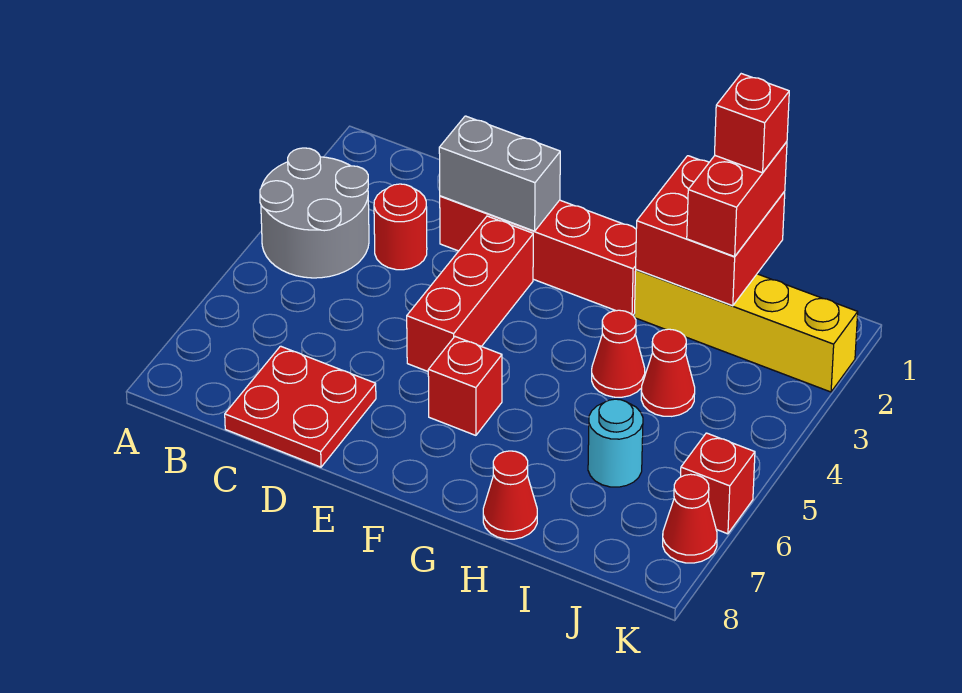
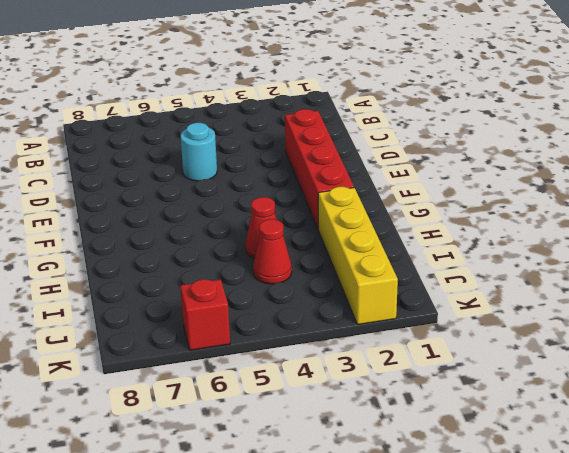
cyan round brick D5 level 1 -> cyan round brick I6 level 1
none -> grey round brick A3:B4 level 1
none -> red round brick C3 level 1
none -> red plate C7:D8 level 1

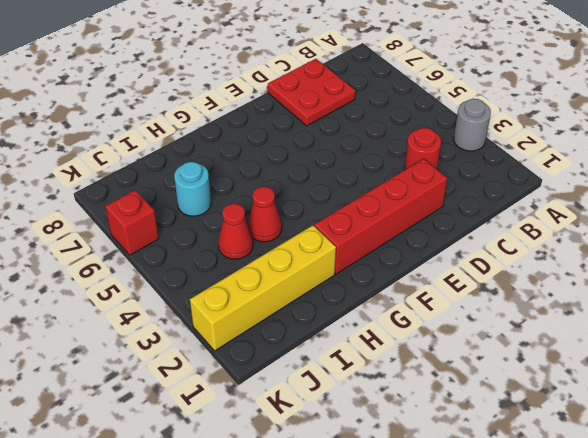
grey round brick A3 level 1 -> grey round brick A3:B4 level 1
none -> red brick E3:E5 level 1
none -> red brick F6 level 1
none -> red cone H8 level 1

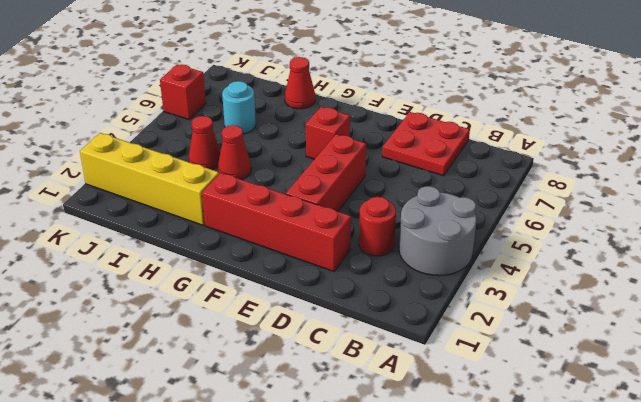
none -> red cone K7 level 1
none -> grey brick D2:E2 level 2
none -> red brick H1:I2 level 2

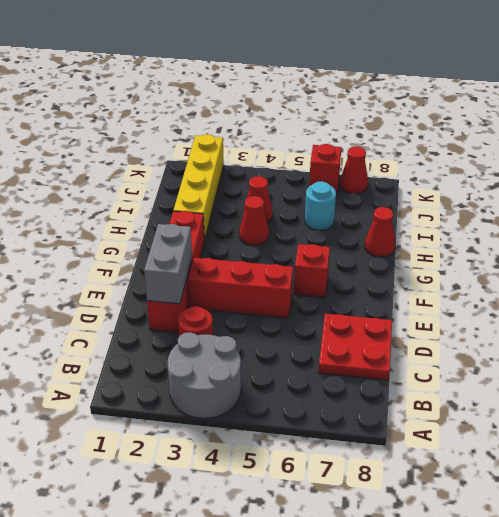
none -> red brick H1:I2 level 2
none -> red brick I1:I2 level 3
none -> red brick I1 level 4

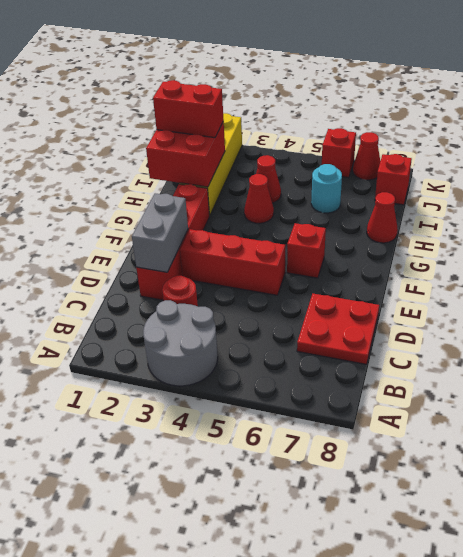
red brick J8 level 1 -> red brick I1 level 4

